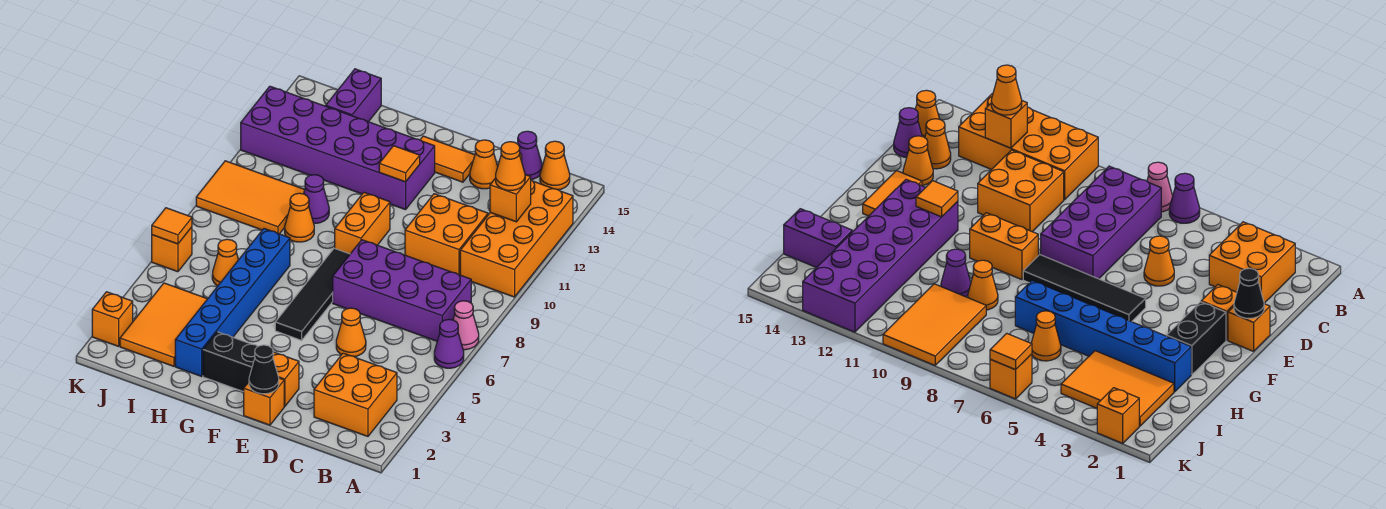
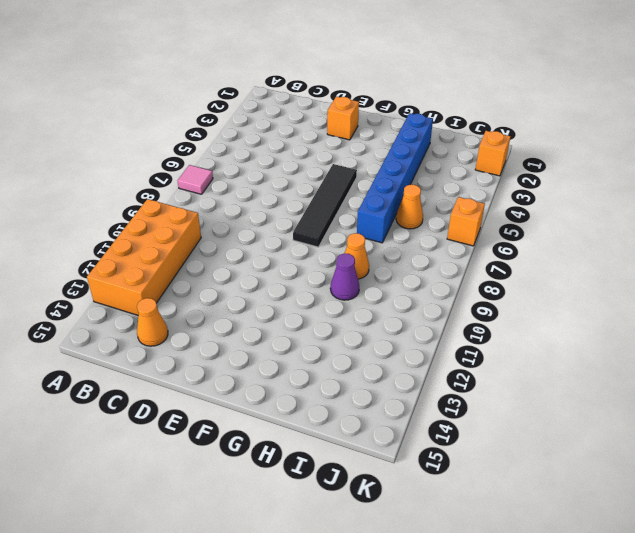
pink tile A7 level 1 -> pink cone A7 level 1
none -> purple cone A6 level 1
none -> orange brick B2:C3 level 1
none -> purple brick B7:E8 level 1
none -> orange cone B15 level 1

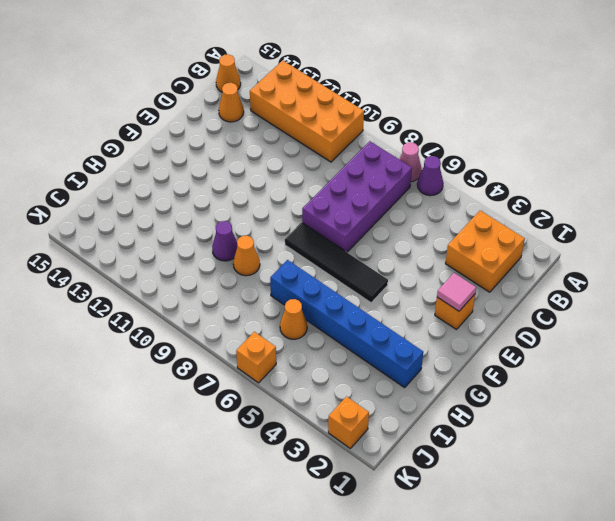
pink tile E2 level 2 -> none
none -> orange brick C10:D11 level 1
none -> purple cone C15 level 1
none -> orange cone D5 level 1
none -> orange cone D14 level 1

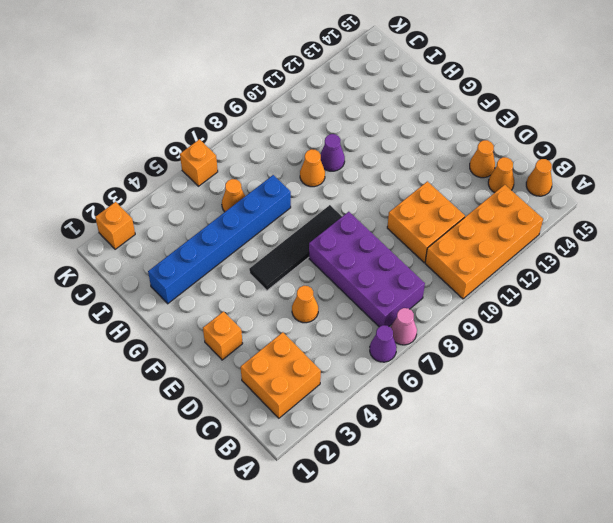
none -> purple cone C15 level 1
none -> orange brick E1 level 1
none -> orange tile E14:F14 level 1
none -> black brick F2:G2 level 1

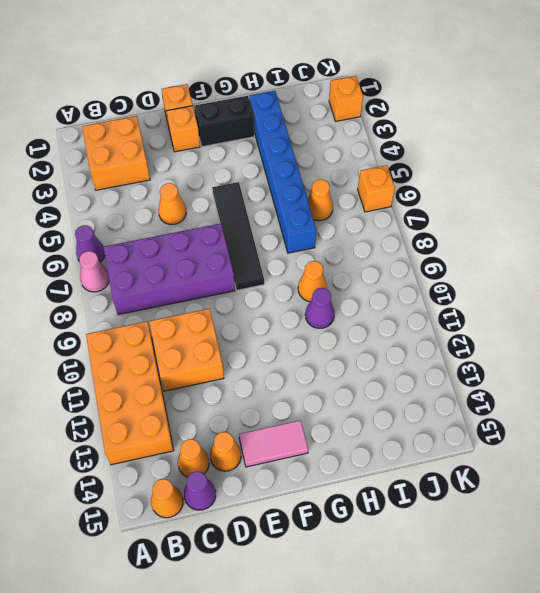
pink tile E14:F14 level 1 -> orange tile E14:F14 level 1
none -> orange brick F9:F10 level 1
none -> purple brick F12:K13 level 1
none -> orange tile I2:J4 level 1
none -> orange tile I9:K10 level 1

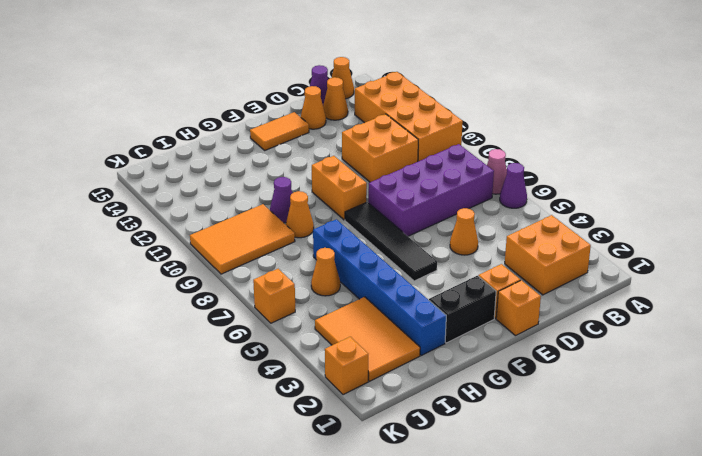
none -> purple brick F12:K13 level 1
none -> purple brick I14:I15 level 1
none -> orange brick B12 level 2
none -> black cone E1 level 2

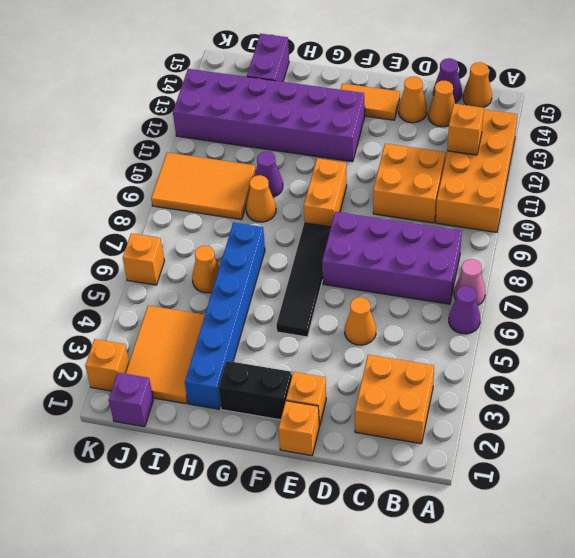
purple brick J1 level 1 -> none
none -> black cone E1 level 2
none -> orange tile F12 level 2
none -> orange tile K6 level 2
none -> orange cone B12 level 3

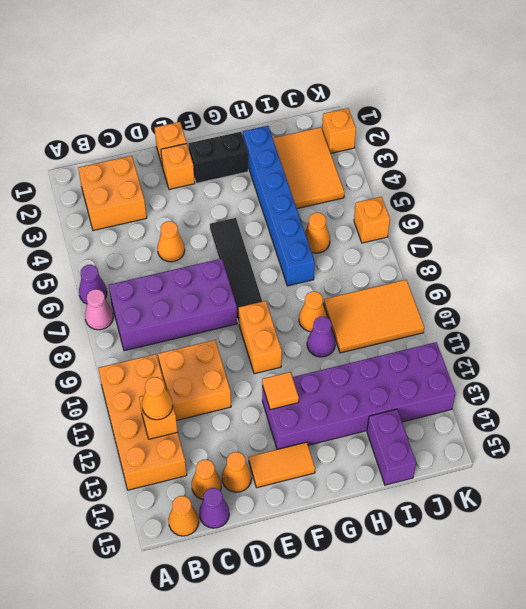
none -> black cone E1 level 2
none -> orange tile K6 level 2

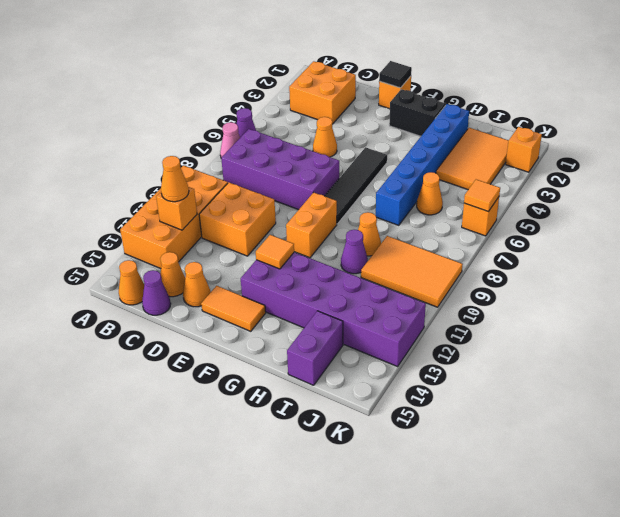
black tile E1 level 2 -> black cone E1 level 2
none -> orange brick E2 level 1

